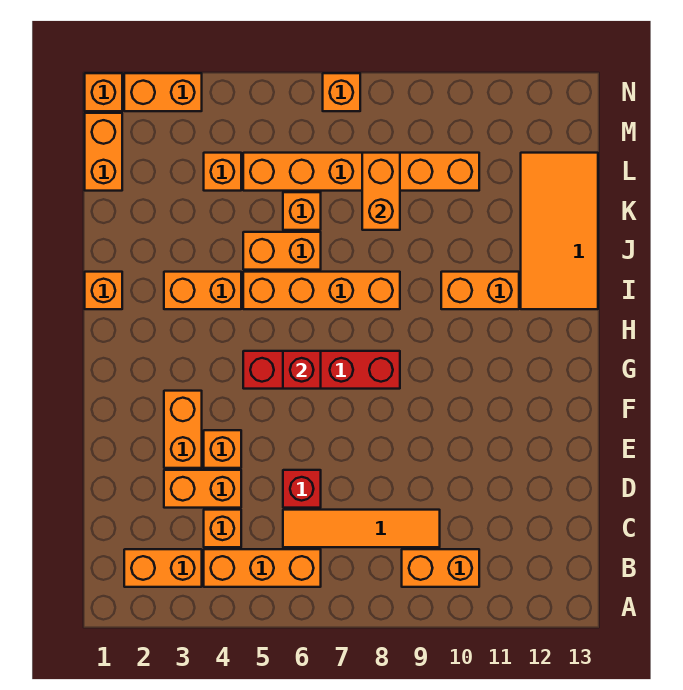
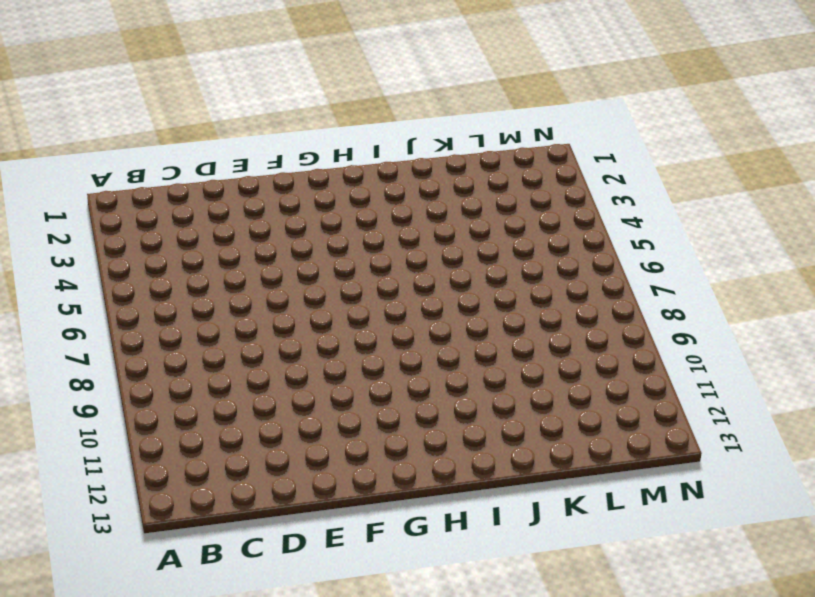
none -> orange brick B2:B3 level 1
none -> orange brick B4:B6 level 1
none -> orange brick B9:B10 level 1

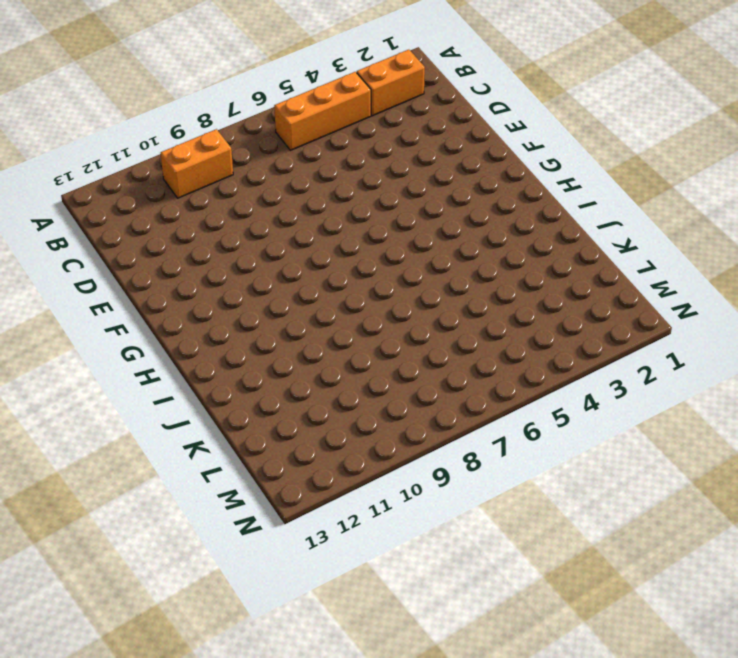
none -> orange brick C4 level 1
none -> orange tile C6:C9 level 1
none -> orange brick D3:D4 level 1

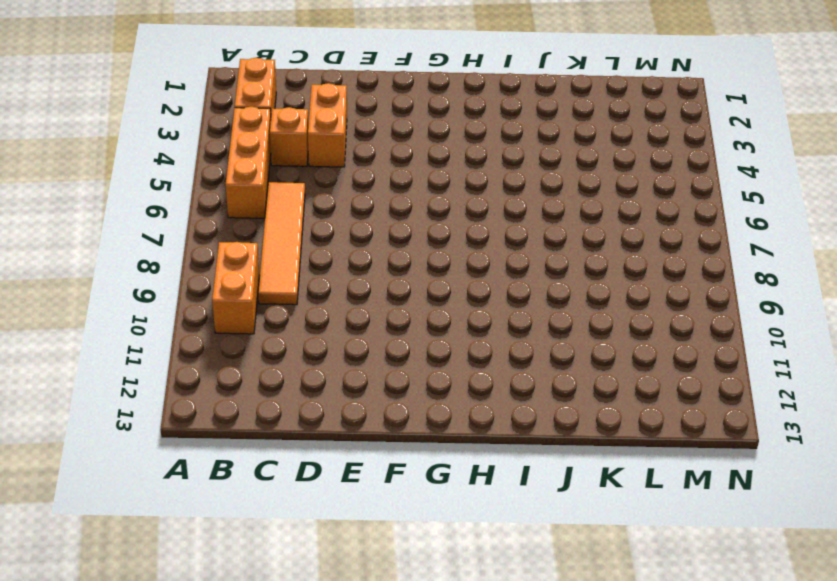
none -> red brick D6 level 1
none -> orange brick E3:F3 level 1
none -> orange brick E4 level 1

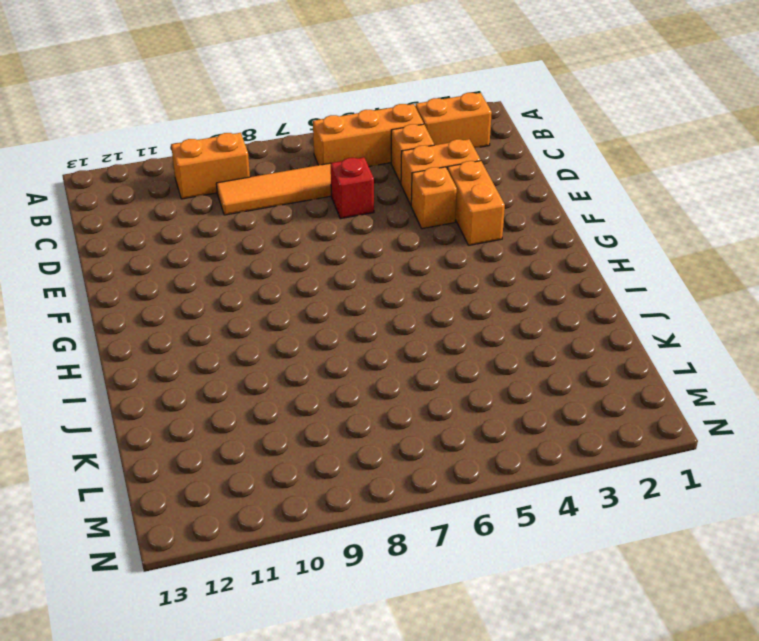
none -> red brick G5:G8 level 1
none -> orange brick I1 level 1
none -> orange brick I3:I4 level 1

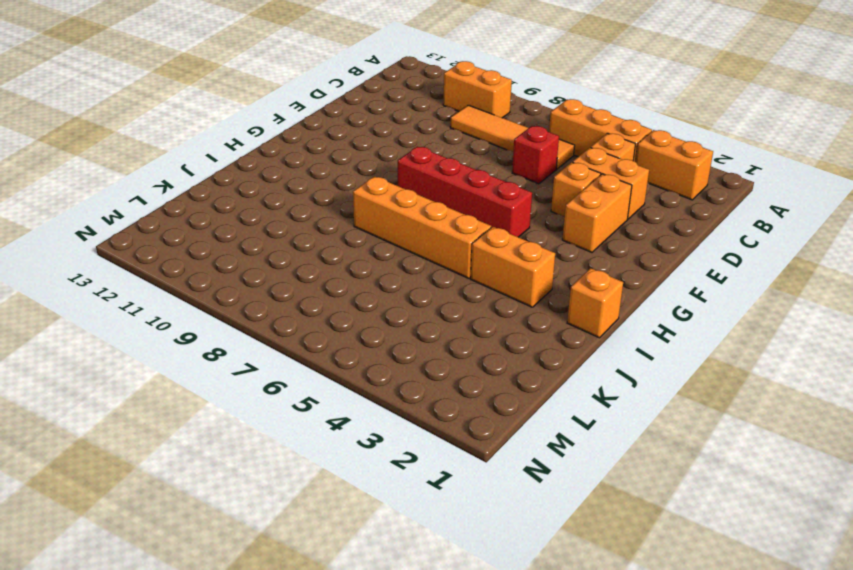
none -> orange brick I10:I11 level 1
none -> orange tile I12:L13 level 1
none -> orange brick J5:J6 level 1

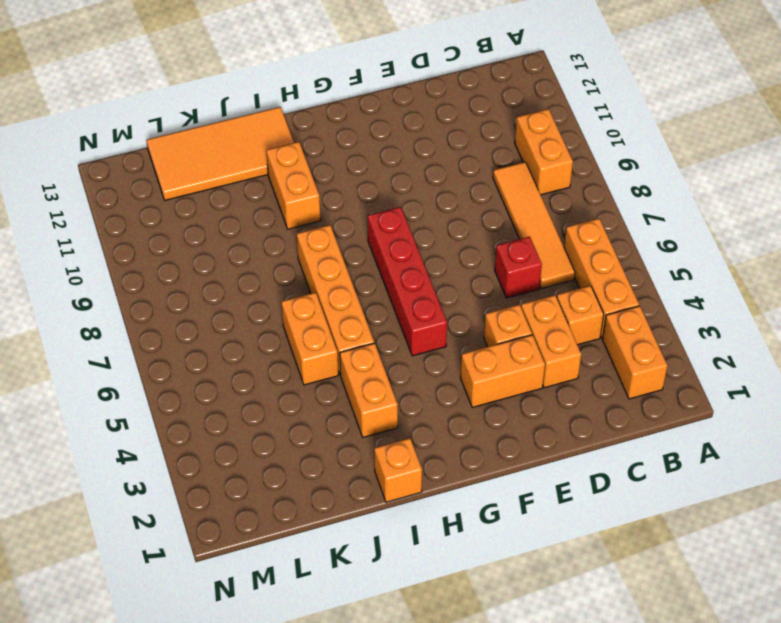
none -> orange brick K6 level 1
none -> orange brick L1:M1 level 1
none -> orange brick L4 level 1

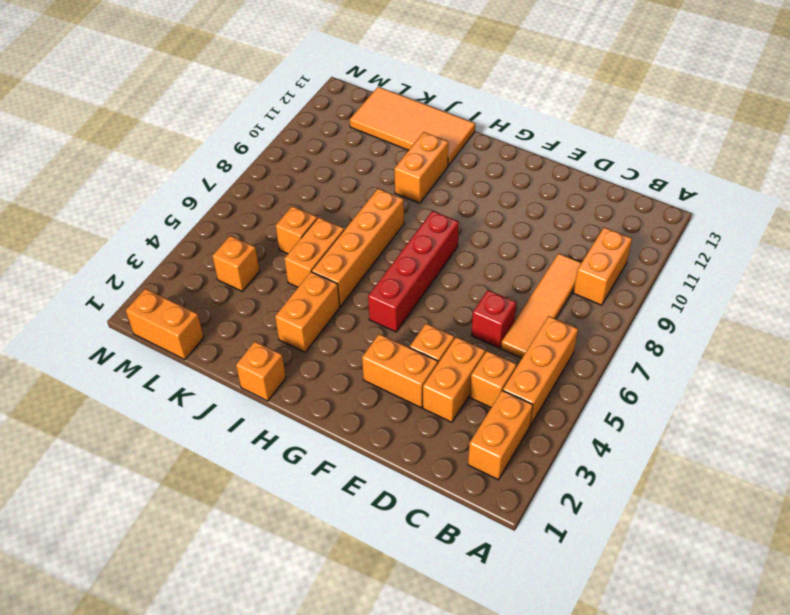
none -> orange brick L5:L10 level 1
none -> orange brick N1 level 1
none -> orange brick N2:N3 level 1

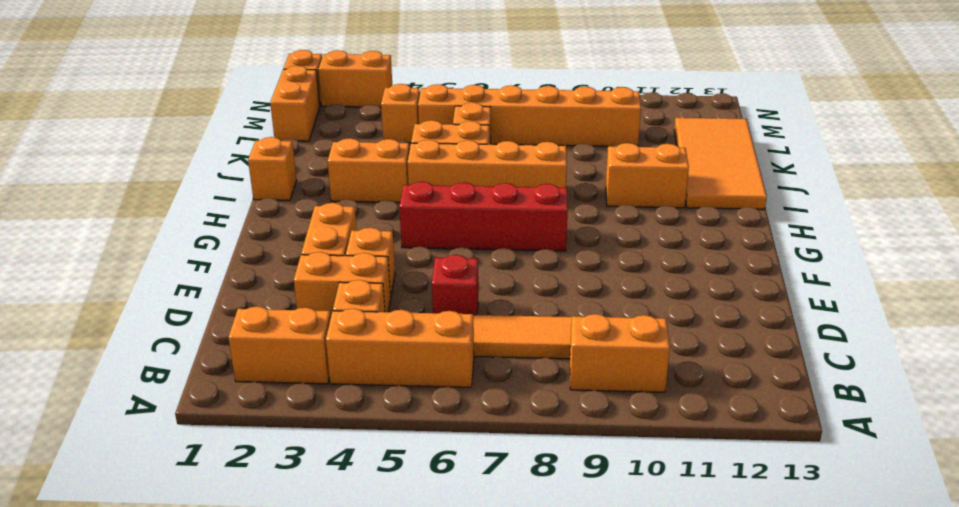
none -> orange brick N7 level 1
none -> red brick G6 level 2
none -> orange brick K8:L8 level 2

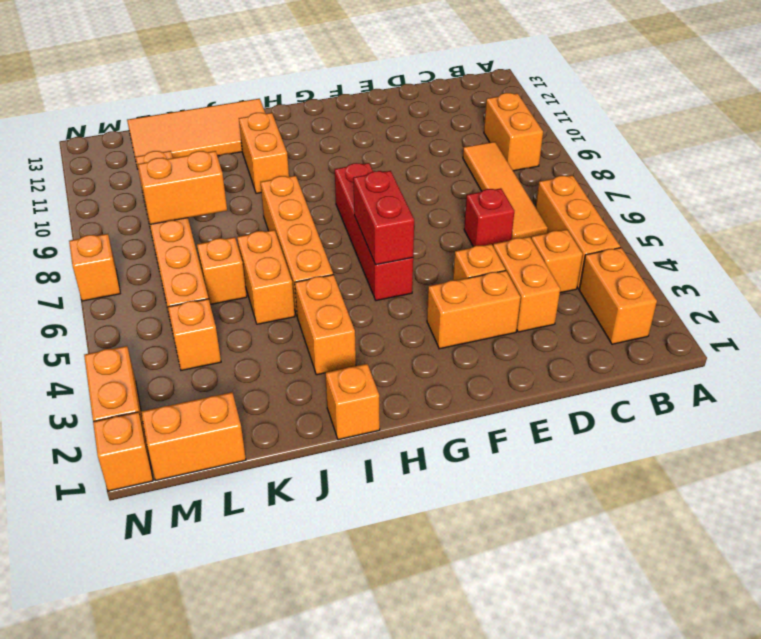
red brick G5:G6 level 2 -> red brick G6 level 2

